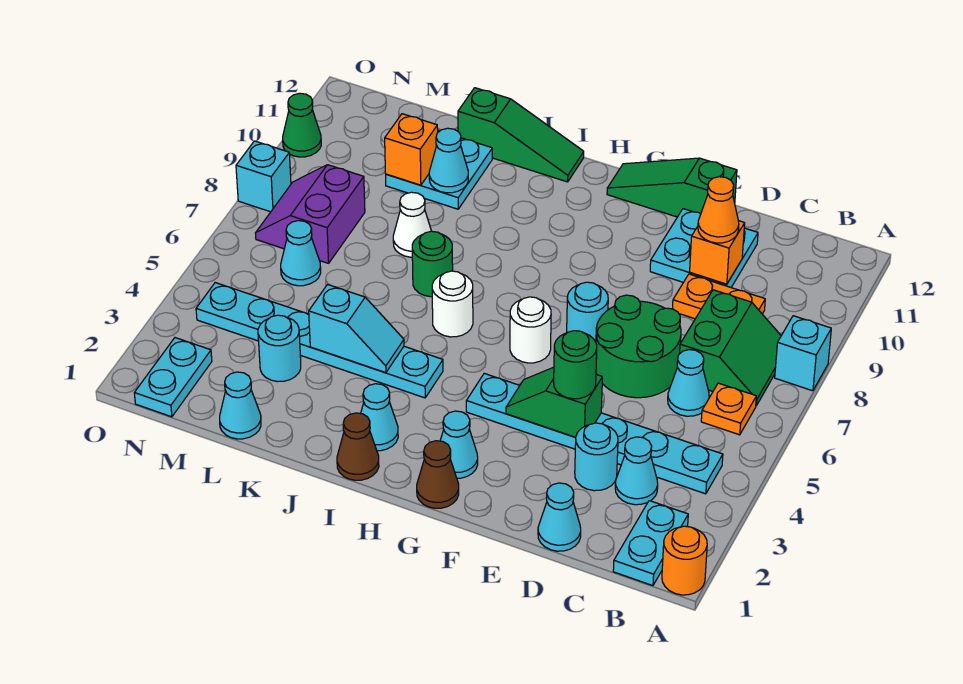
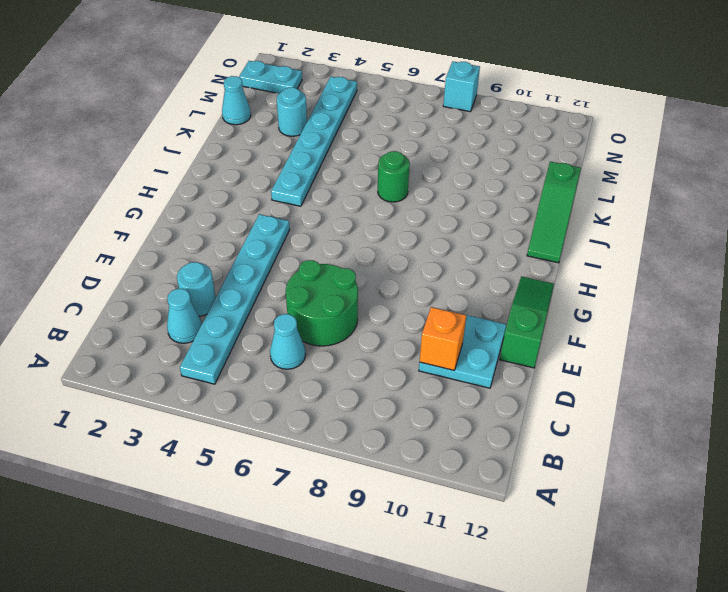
none -> orange round brick A1 level 1
none -> cyan brick A8 level 1
none -> cyan plate B1:B2 level 1
none -> orange plate B6 level 1

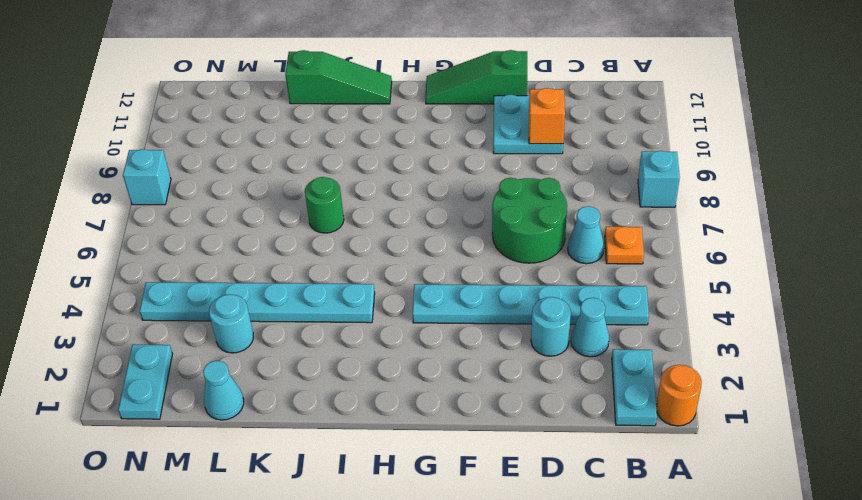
none -> green slope B7:C8 level 1 top C
none -> orange plate C9:D9 level 1
none -> cyan cone D1 level 1
none -> cyan round brick F7 level 1

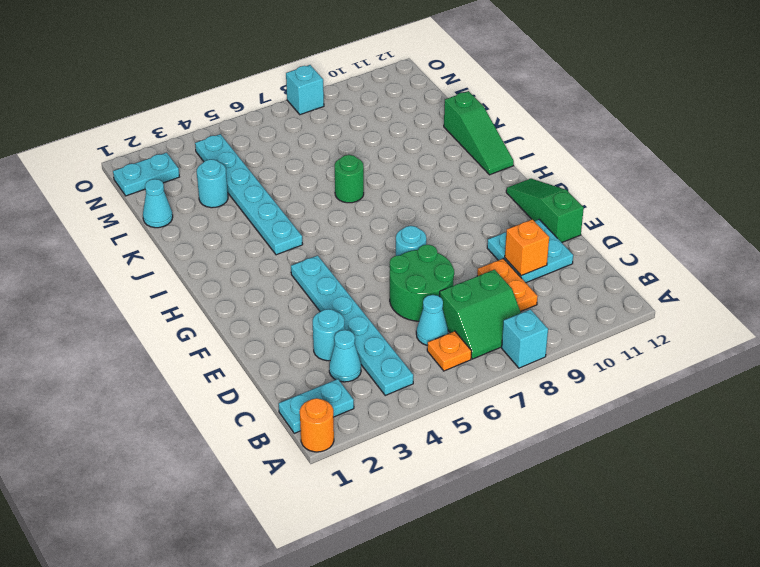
none -> cyan cone D1 level 1
none -> brown cone G1 level 1
none -> cyan cone G2 level 1
none -> white round brick G6 level 1

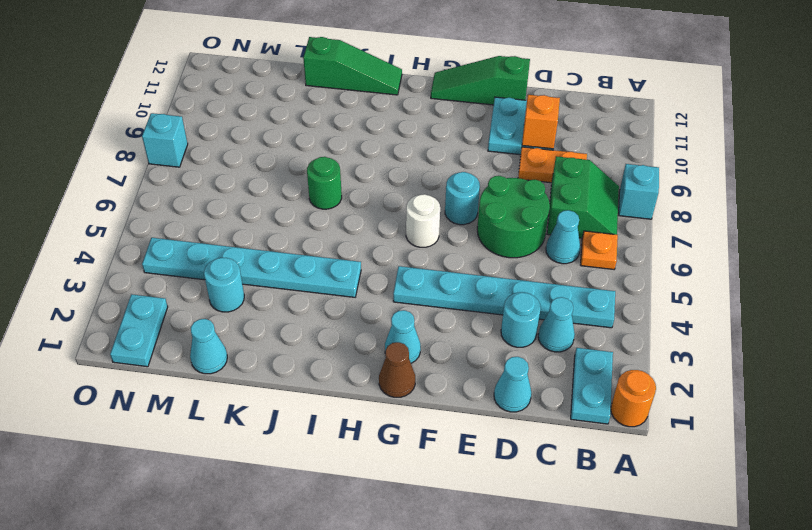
none -> brown cone I1 level 1
none -> cyan cone I2 level 1
none -> white round brick I6 level 1
none -> white cone K8 level 1

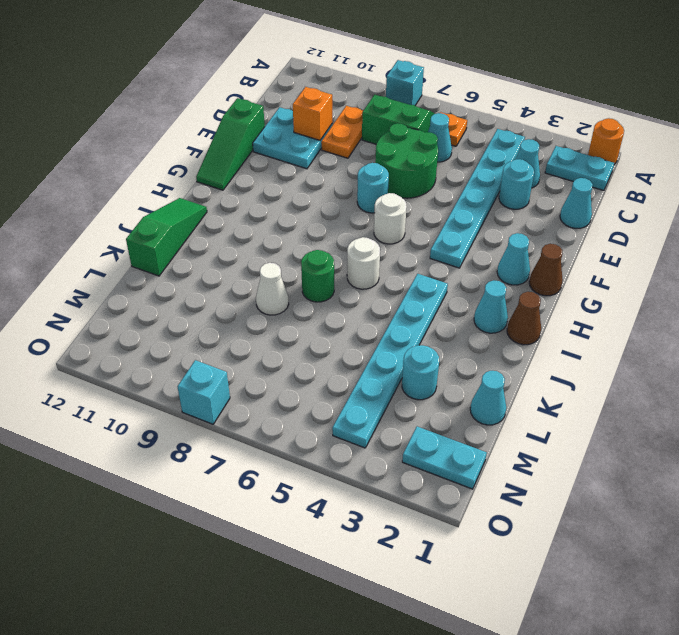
none -> cyan plate K10:L11 level 1
none -> cyan cone M6 level 1
none -> purple slope M7:N8 level 1 top M
none -> green cone O10 level 1

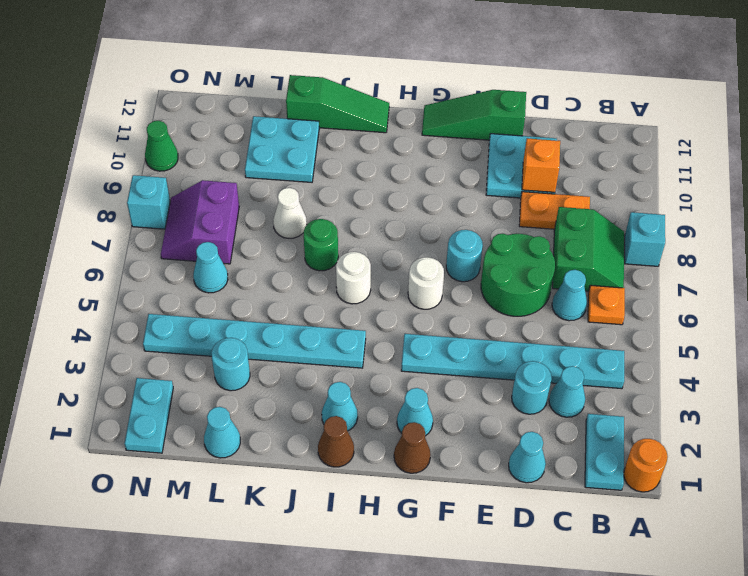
none -> green slope E4:F4 level 2 top E
none -> cyan slope J4:K4 level 2 top K
none -> cyan cone K10 level 2
none -> orange brick L10 level 2

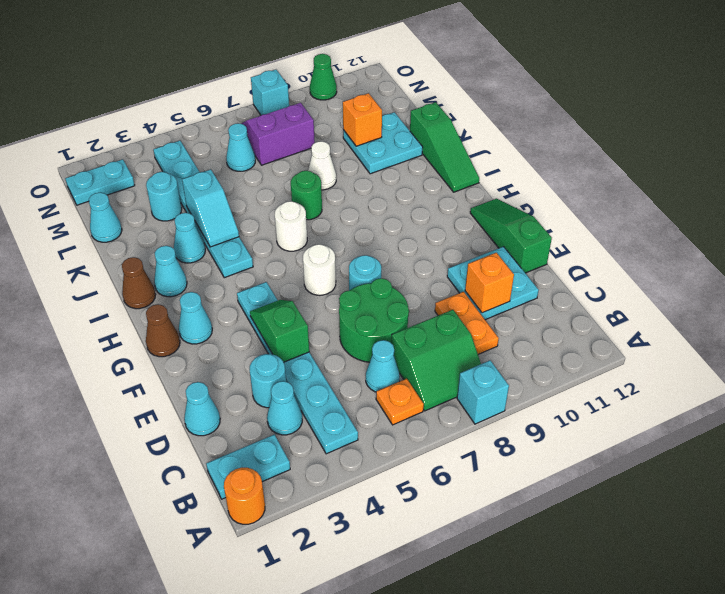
cyan cone J3 level 1 -> cyan cone K10 level 2
none -> orange cone D10 level 3
none -> green round brick E4 level 3

